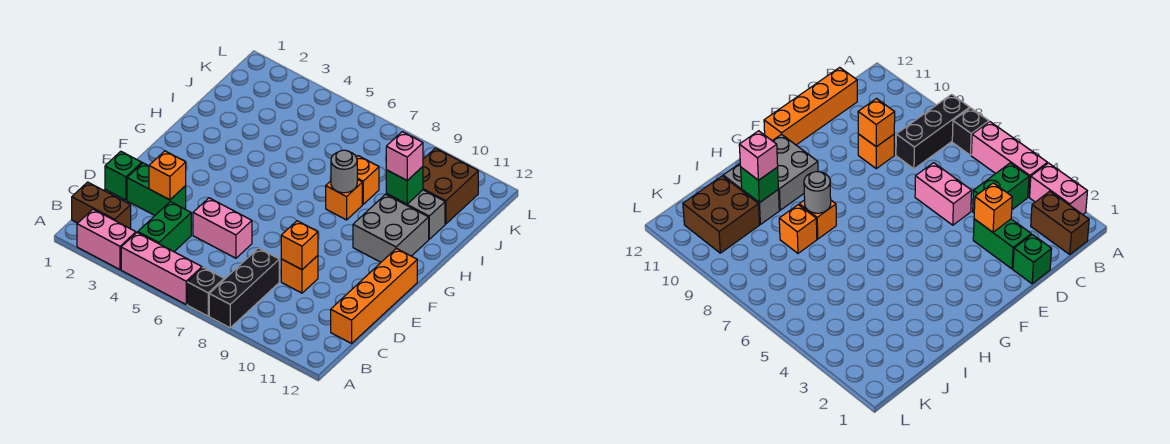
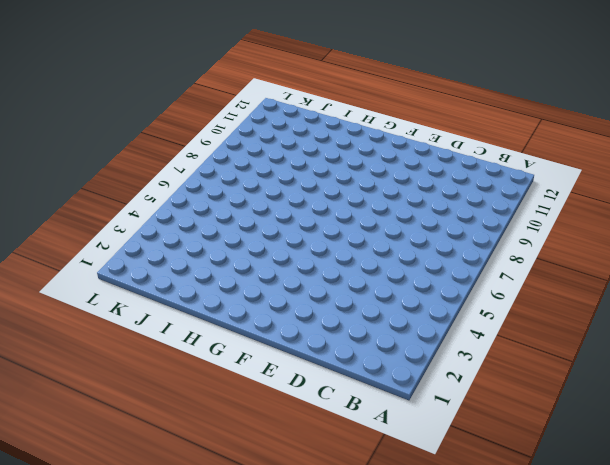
none -> pink brick A2:A3 level 1
none -> pink brick A4:A6 level 1
none -> black brick A7 level 1

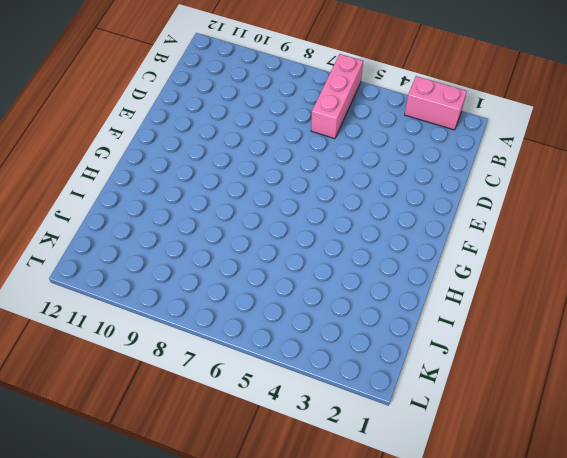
pink brick A6:C6 level 1 -> pink brick A4:A6 level 1
none -> black brick A7 level 1
none -> black brick A8:C8 level 1
none -> brown brick B1:B2 level 1

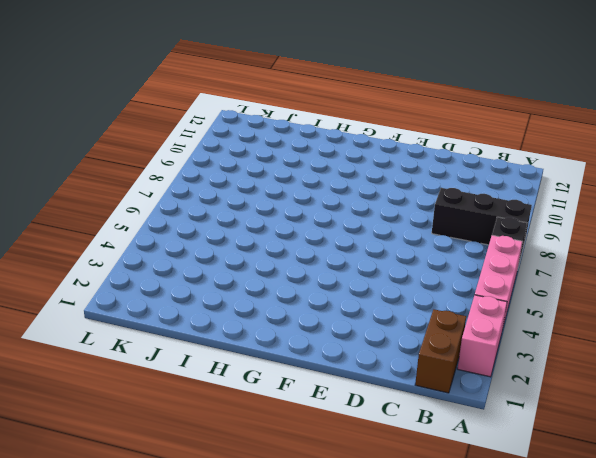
none -> green brick B4:C4 level 1
none -> orange brick C12:F12 level 1
none -> green brick D1 level 1

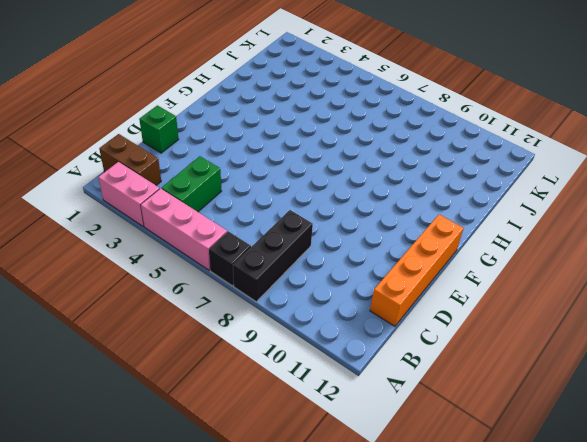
none -> green brick D2:D3 level 1
none -> pink brick D5:D6 level 1
none -> orange brick D9 level 1

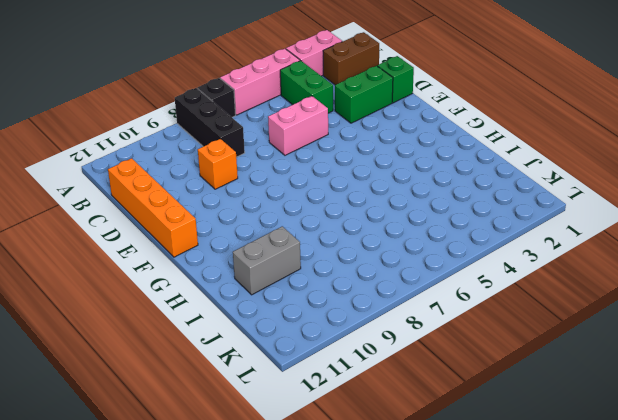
none -> grey brick G10:H11 level 1
none -> orange brick H8 level 1
none -> orange brick I8 level 1

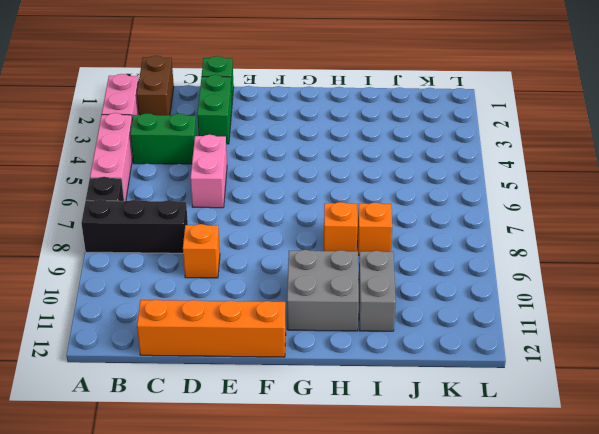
none -> brown brick J10:K11 level 1
none -> orange brick D3 level 2
none -> orange brick D9 level 2

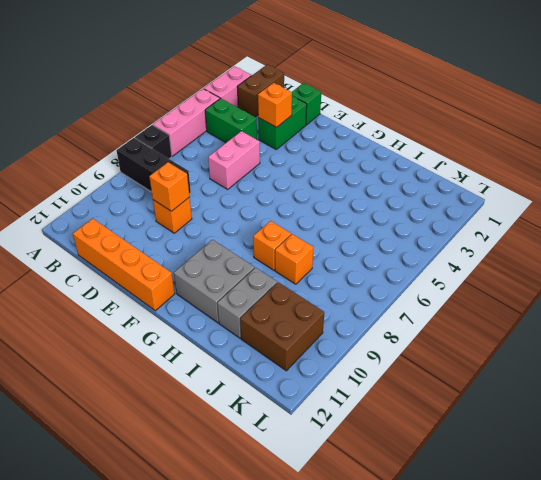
none -> grey round brick H8 level 2
none -> green brick I10 level 2
none -> pink brick I10 level 3

